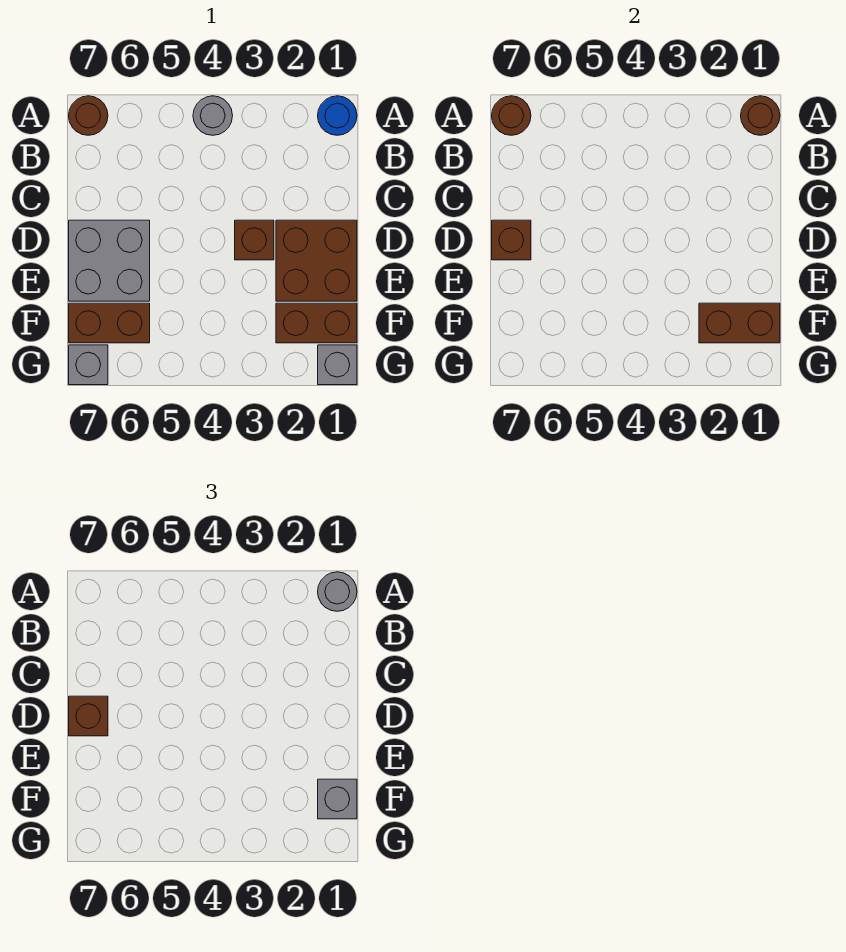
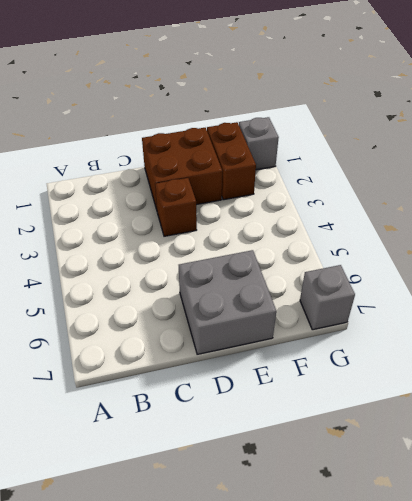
none -> blue round brick A1 level 1
none -> grey round brick A4 level 1
none -> brown round brick A7 level 1

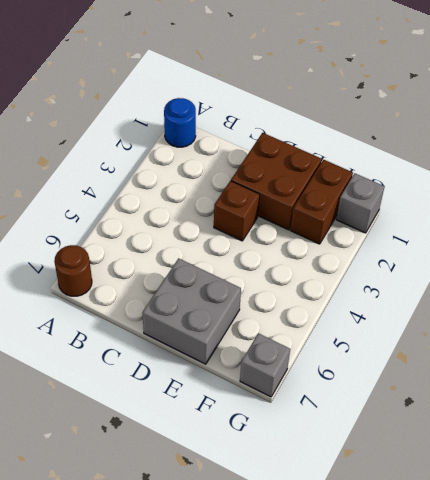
none -> grey round brick A4 level 1
none -> brown brick F6:F7 level 1
none -> brown round brick A1 level 2

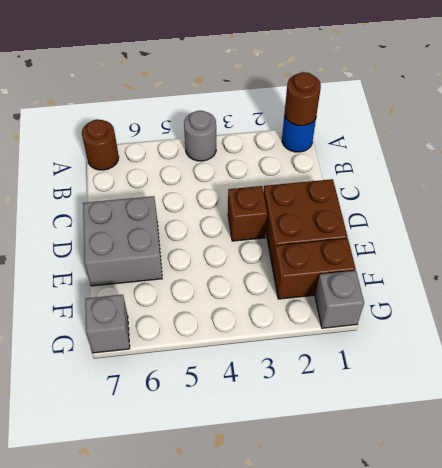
none -> brown brick F6:F7 level 1
none -> brown round brick A7 level 2
none -> brown brick D7 level 2

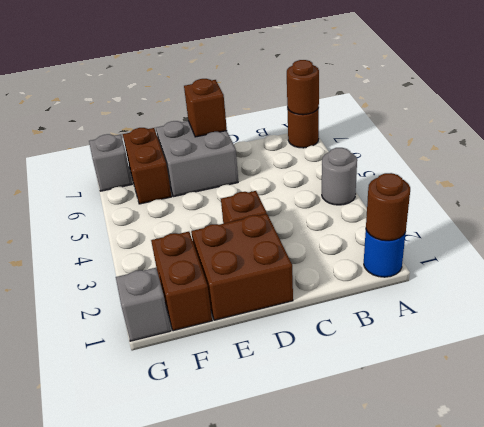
none -> brown brick F1:F2 level 2
none -> grey round brick A1 level 3
none -> brown brick D7 level 3

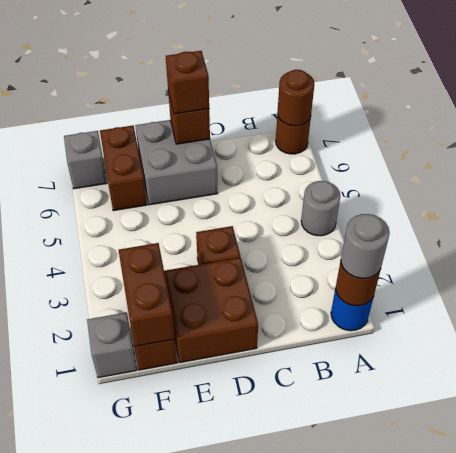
none -> grey brick F1 level 3

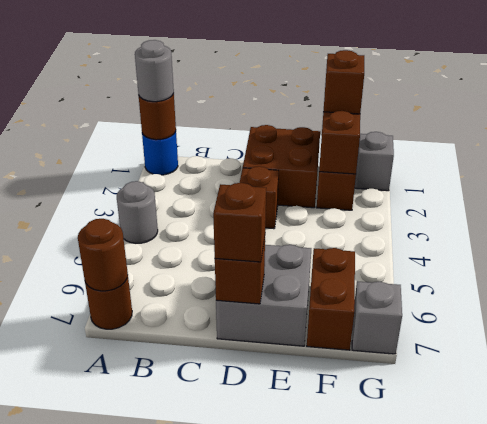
brown brick F1 level 3 -> grey brick F1 level 3

